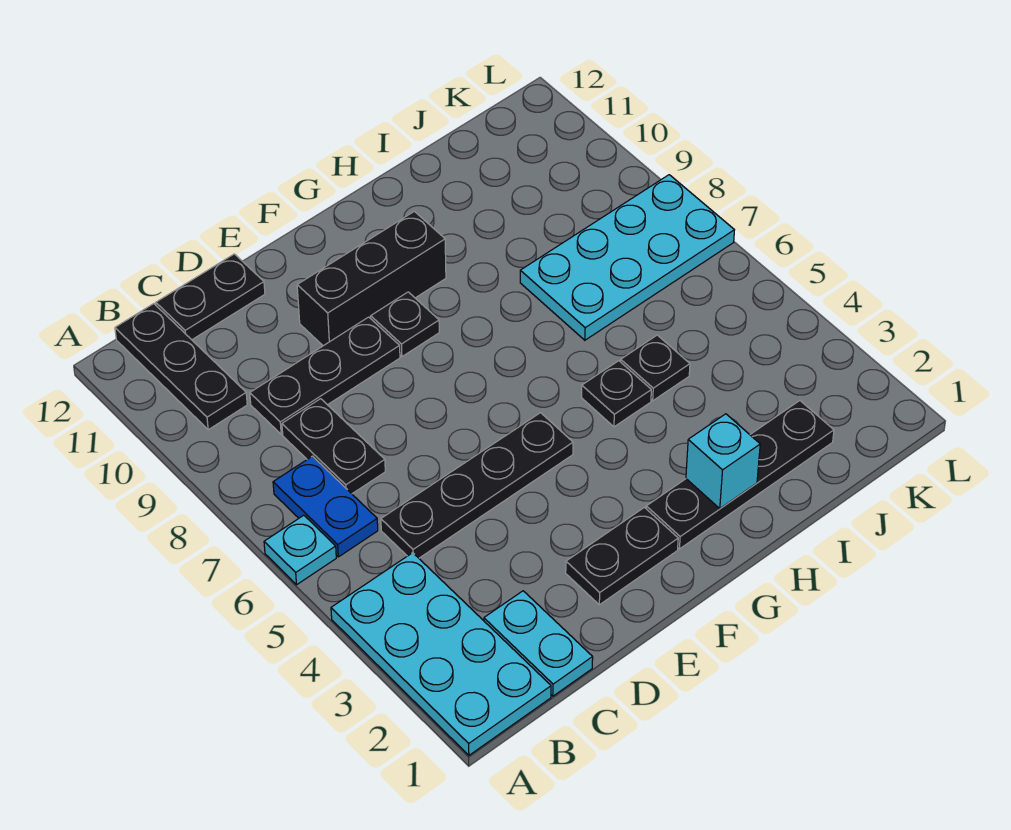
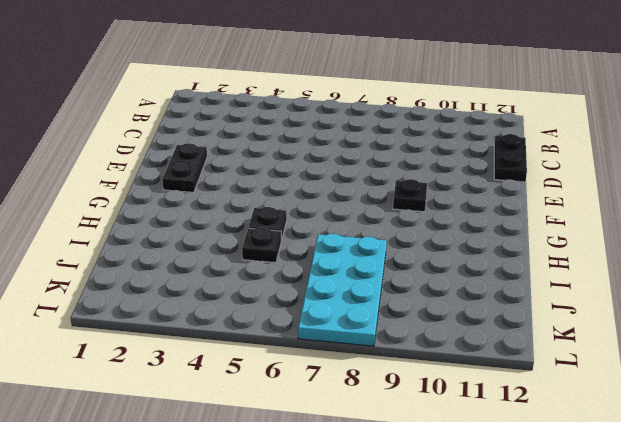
none -> cyan plate A1:B4 level 1
none -> cyan plate A6 level 1
none -> blue plate B6:B7 level 1

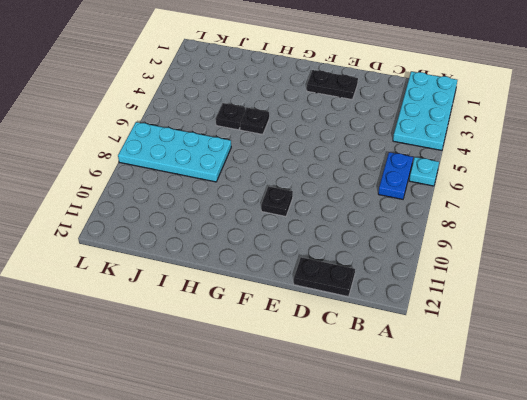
none -> black plate B10:B12 level 1
none -> cyan plate C1:C2 level 1
none -> black plate C5:F5 level 1

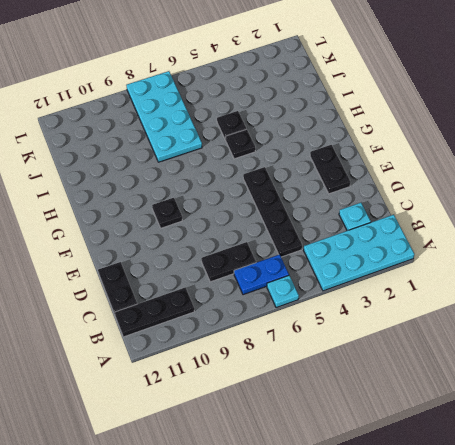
cyan plate C2 level 1 -> cyan plate C1:C2 level 1
none -> black plate C9:E9 level 1
none -> black brick E10:G10 level 1
none -> black plate G2:J2 level 1

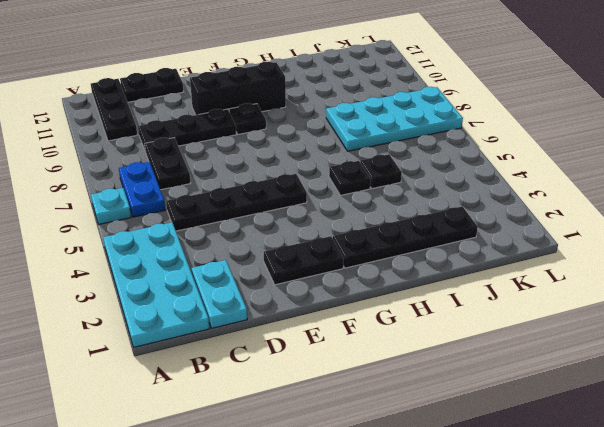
none -> cyan brick H2 level 2

